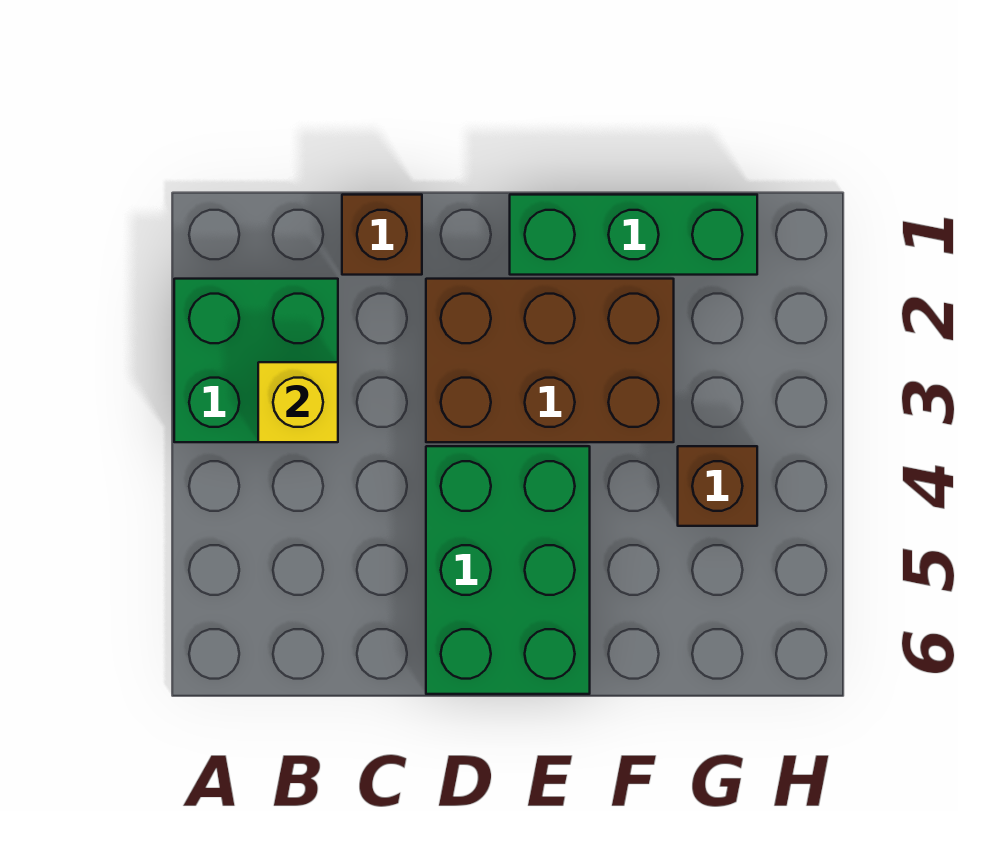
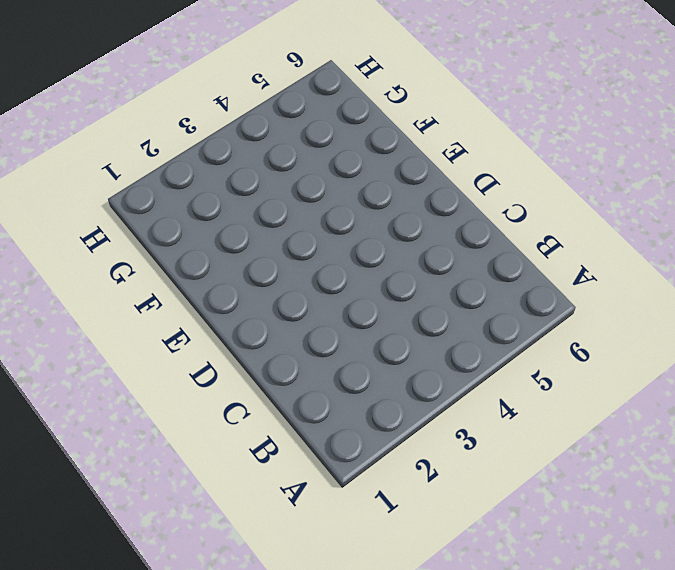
none -> green brick A2:B3 level 1
none -> brown brick C1 level 1

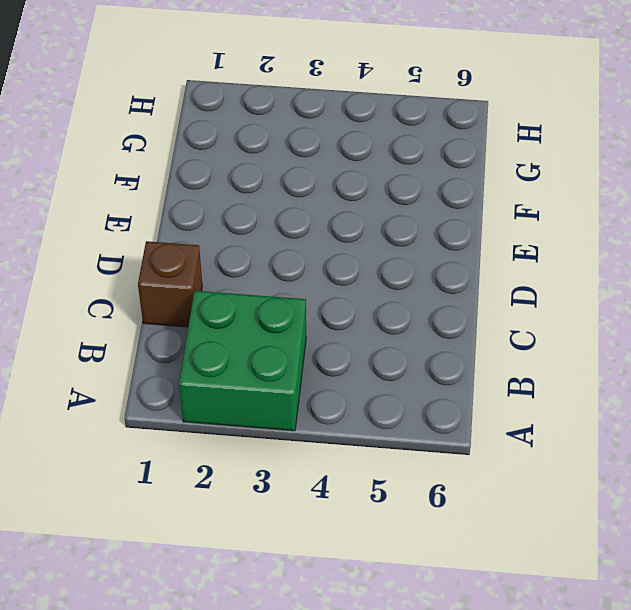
none -> brown brick D2:F3 level 1
none -> green brick D4:E6 level 1

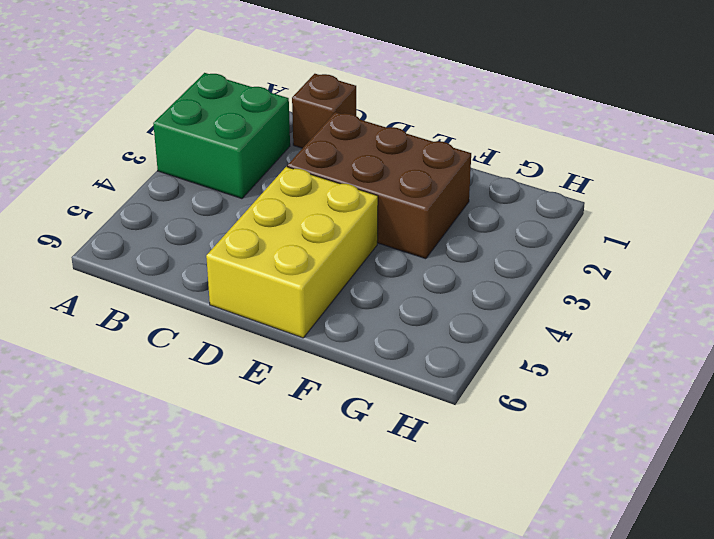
yellow brick D4:E6 level 1 -> green brick D4:E6 level 1
none -> green brick E1:G1 level 1
none -> brown brick G4 level 1

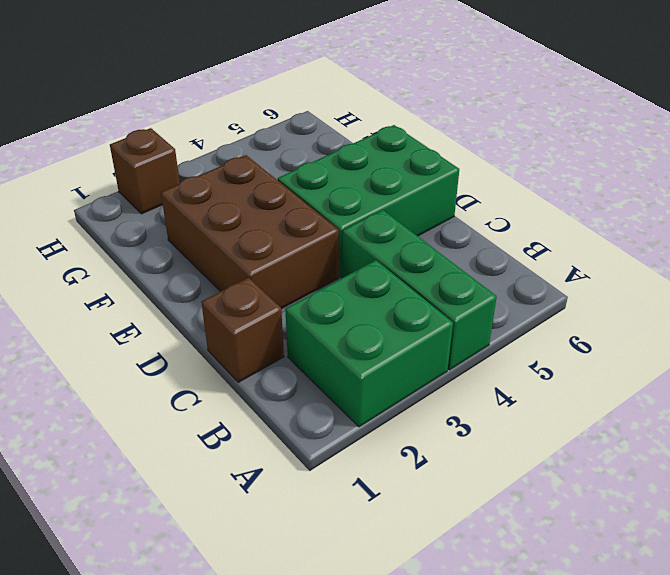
green brick A4:C4 level 1 -> green brick E1:G1 level 1
brown brick H2 level 1 -> brown brick G4 level 1
none -> yellow brick B3 level 2

